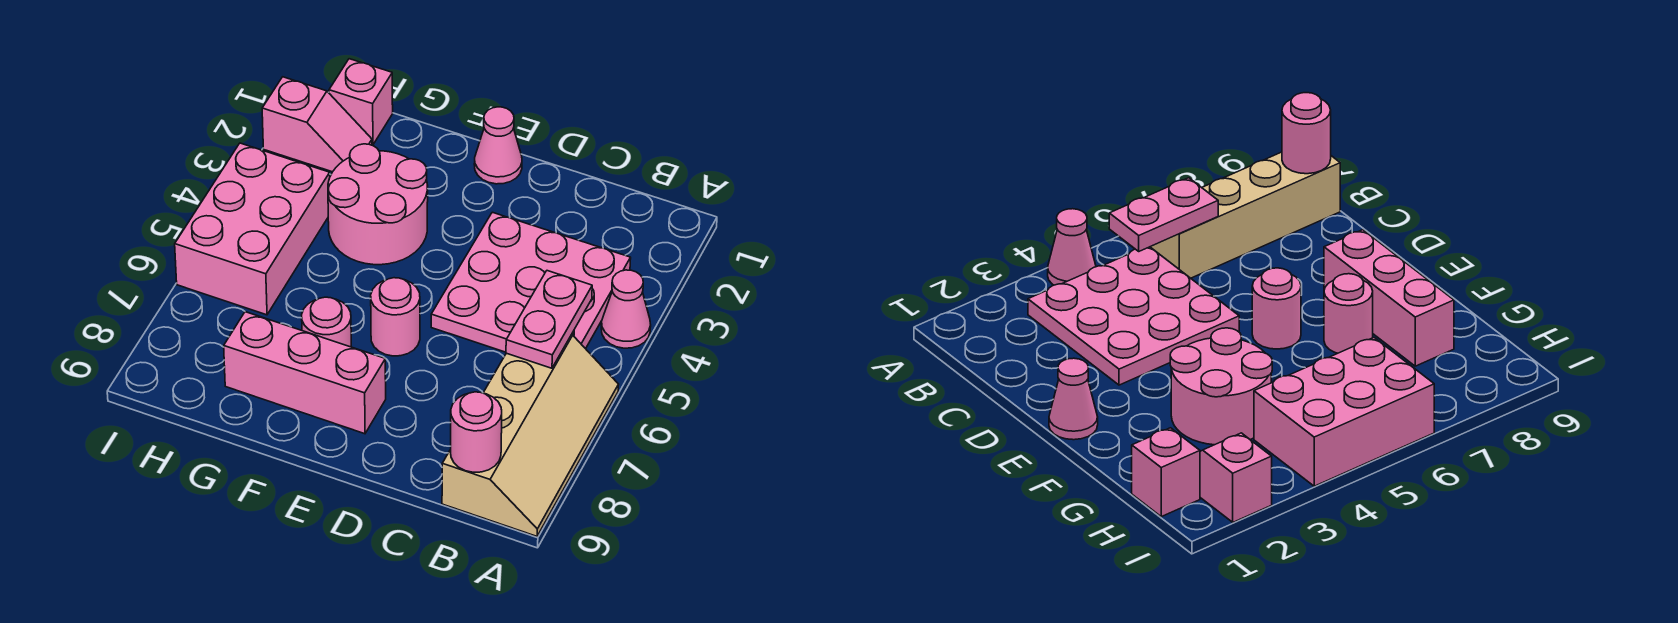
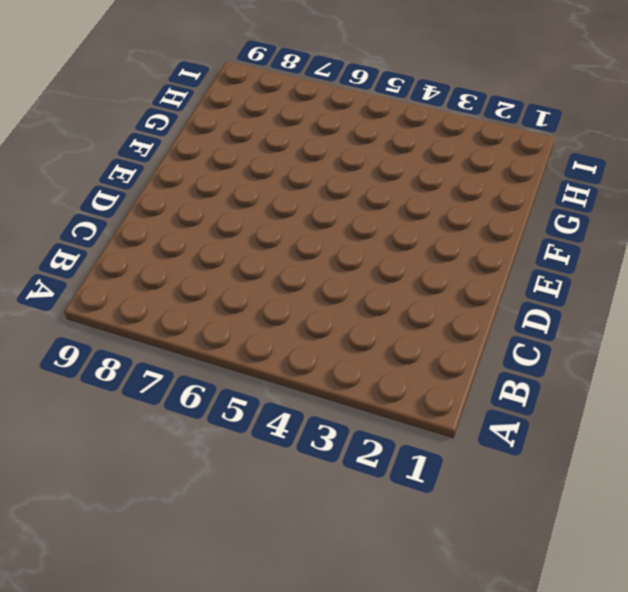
none -> pink cone A4 level 1
none -> tan slope A6:B9 level 1 top B
none -> pink plate B3:D5 level 1

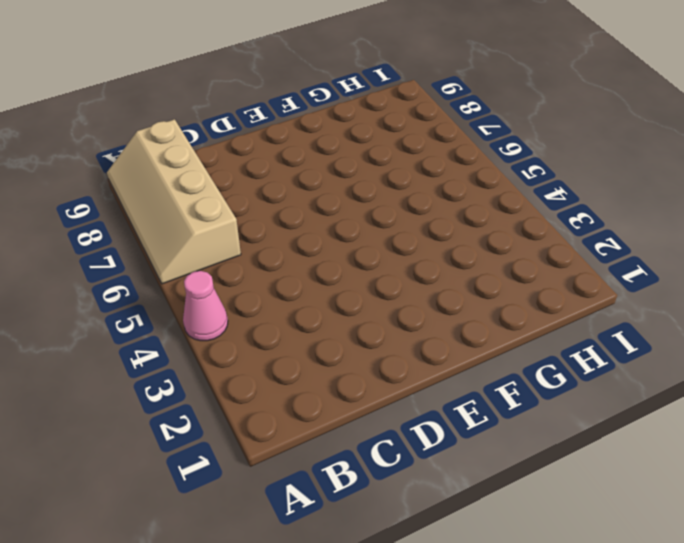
none -> pink plate B3:D5 level 1
none -> pink cone E1 level 1
none -> pink round brick E6 level 1

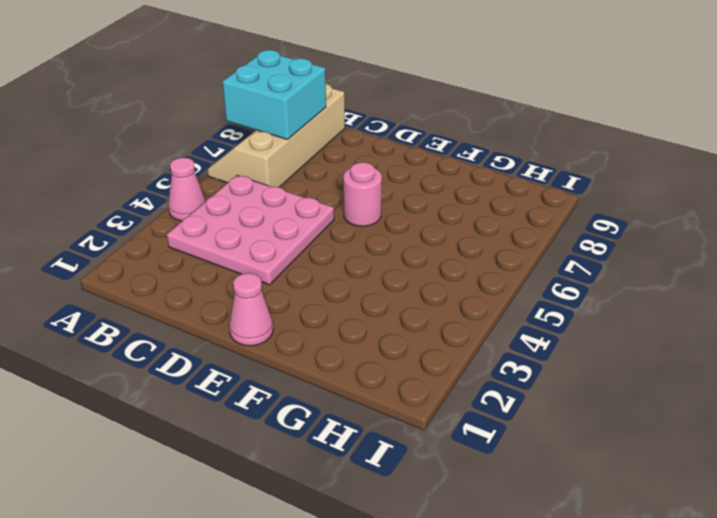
cyan brick A7:B8 level 2 -> none
none -> pink brick E8:G8 level 1
none -> pink round brick F3:G4 level 1
none -> pink round brick F7 level 1

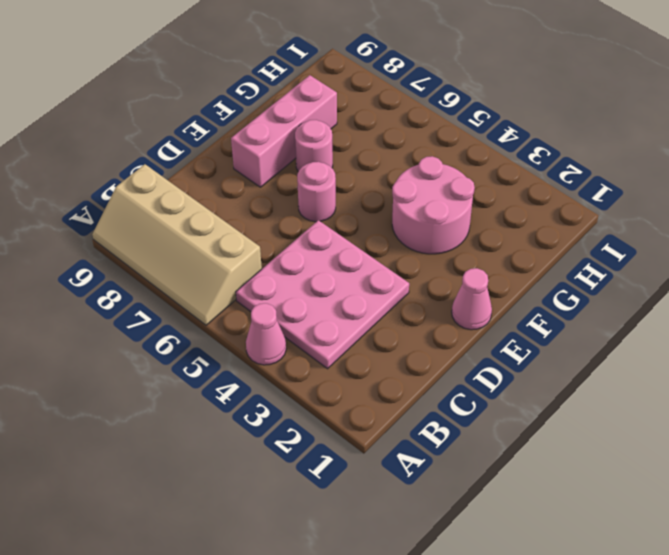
none -> pink brick H1 level 1
none -> pink slope H2:I2 level 1 top I
none -> pink brick H4:I6 level 1

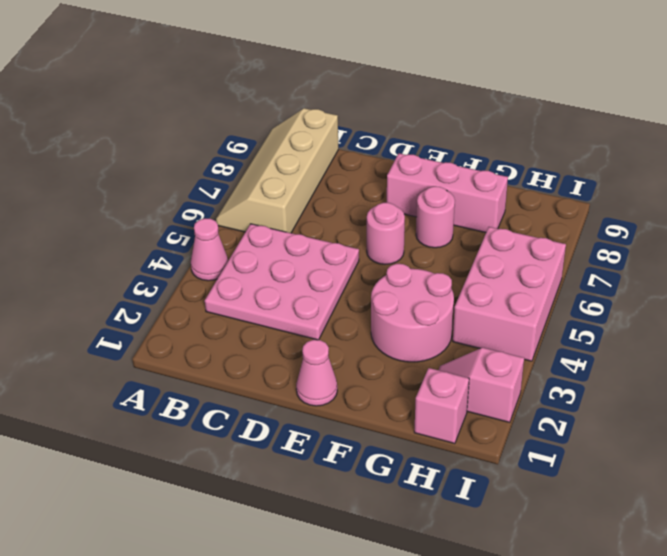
none -> pink plate B5:B6 level 2
none -> pink round brick B9 level 2

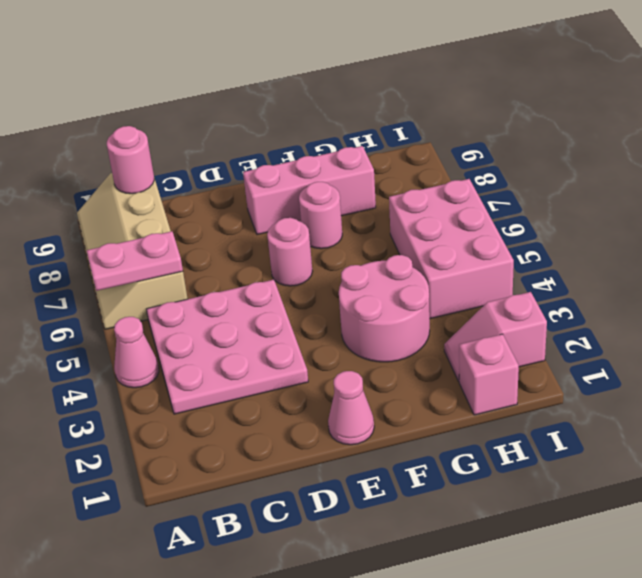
pink plate A6:B6 level 2 -> pink plate B5:B6 level 2

